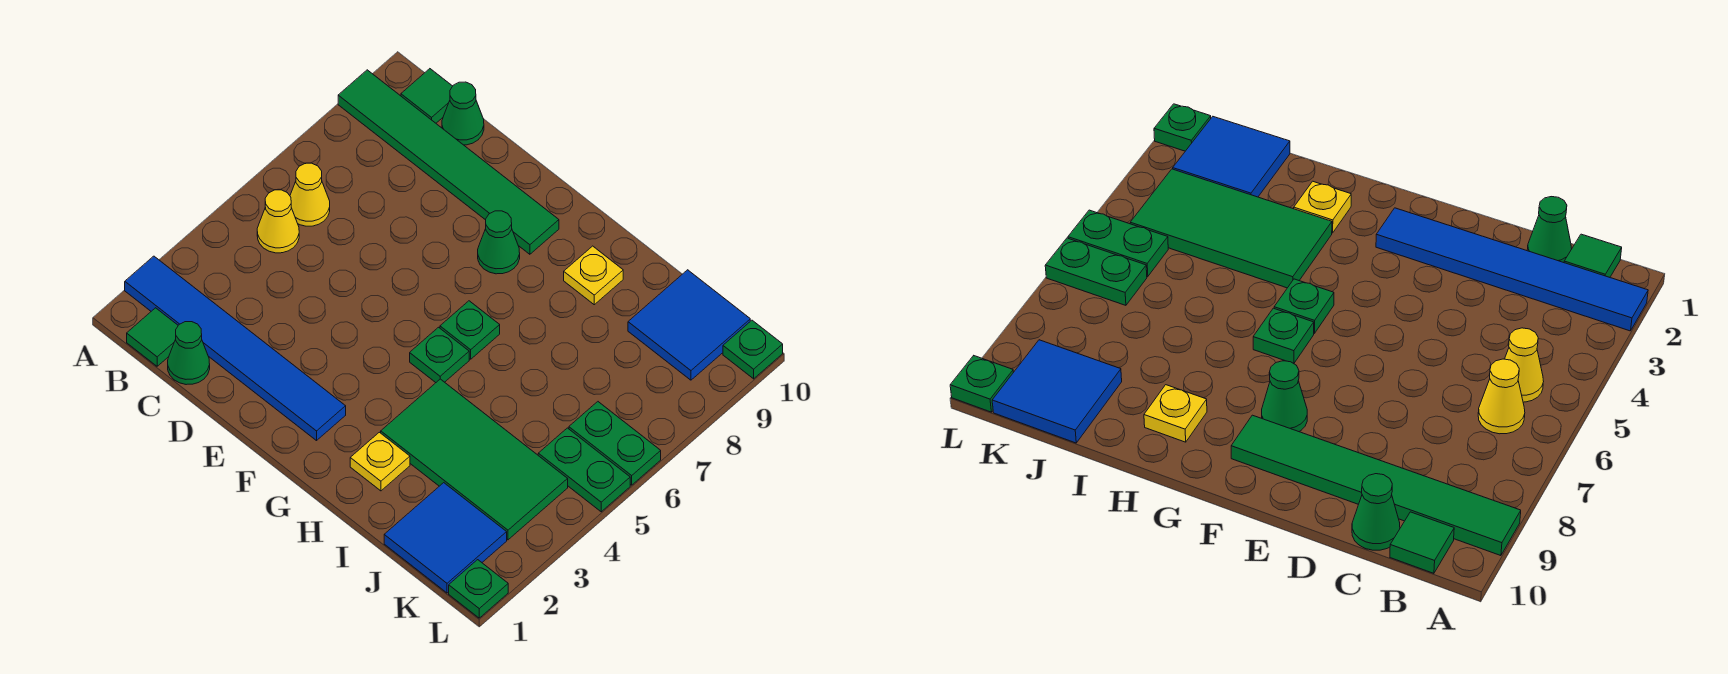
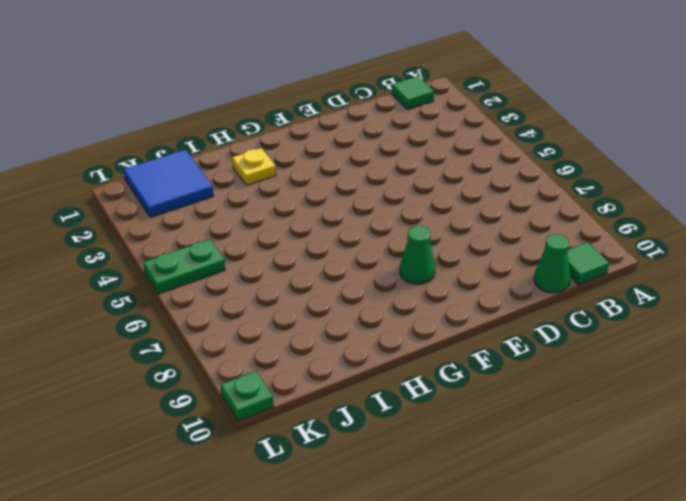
none -> blue tile A2:F2 level 1
none -> green tile A9:F9 level 1
none -> yellow cone B5 level 1

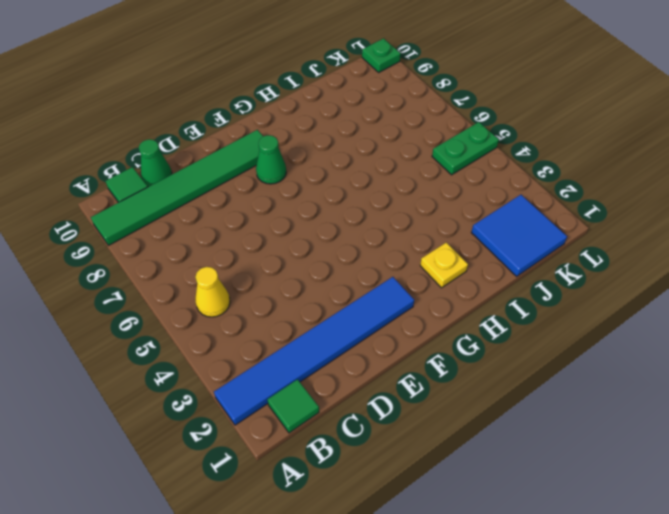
none -> yellow cone B6 level 1
none -> green cone C1 level 1
none -> green plate G5 level 1

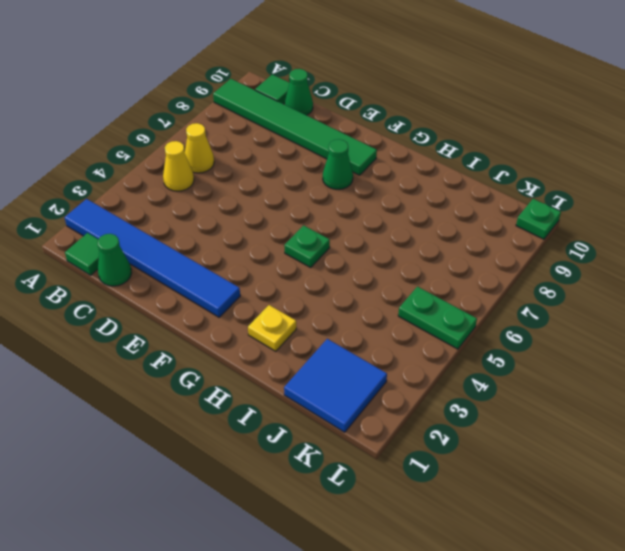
none -> green plate G6 level 1
none -> green tile H3:K4 level 1
none -> yellow plate H9 level 1

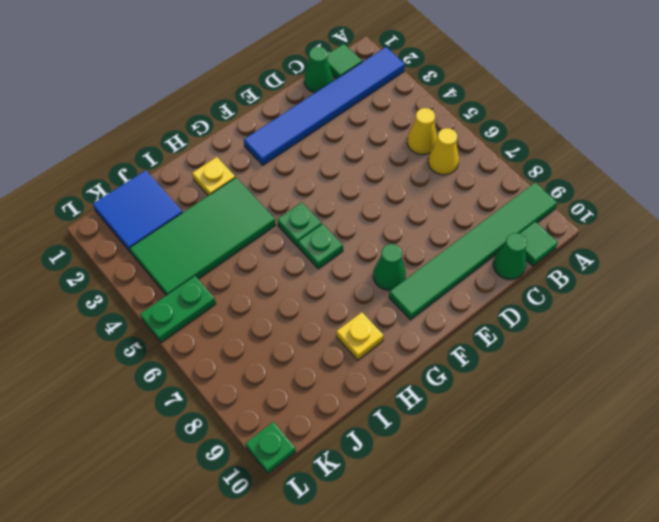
none -> blue tile J9:K10 level 1
none -> green plate K6:L6 level 1
none -> green plate L1 level 1

